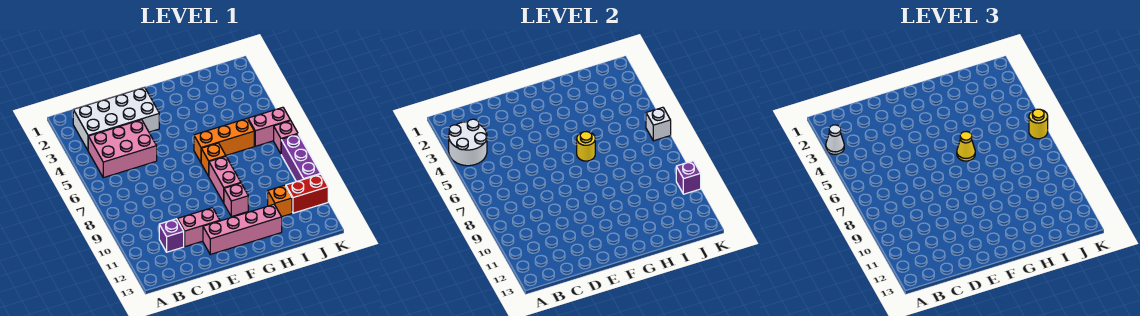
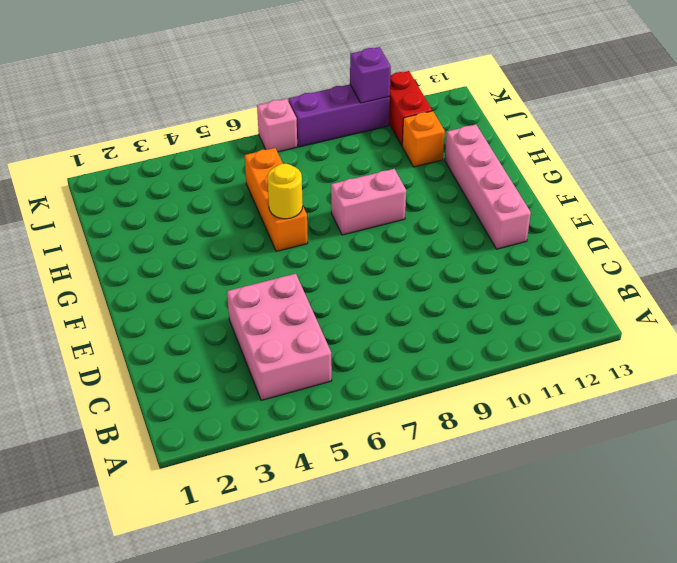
none -> white brick B2:E3 level 1
none -> purple brick C11 level 1
none -> pink brick D11:E11 level 1

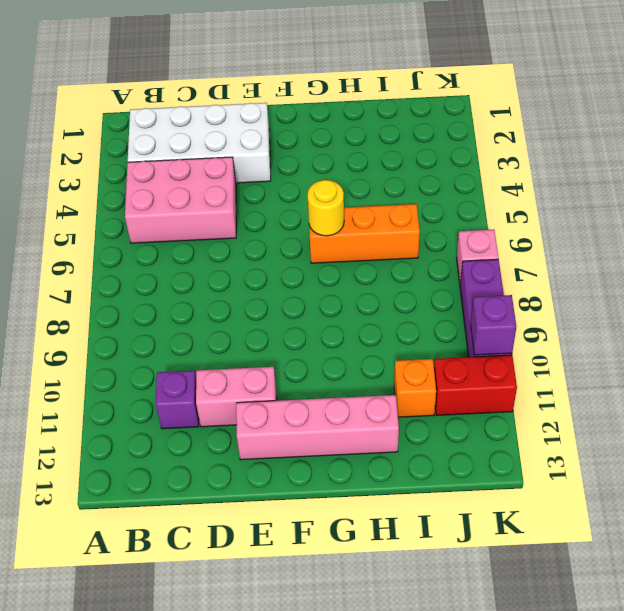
none -> orange brick G7 level 1
none -> pink brick G8:G9 level 1
none -> pink brick G10 level 1

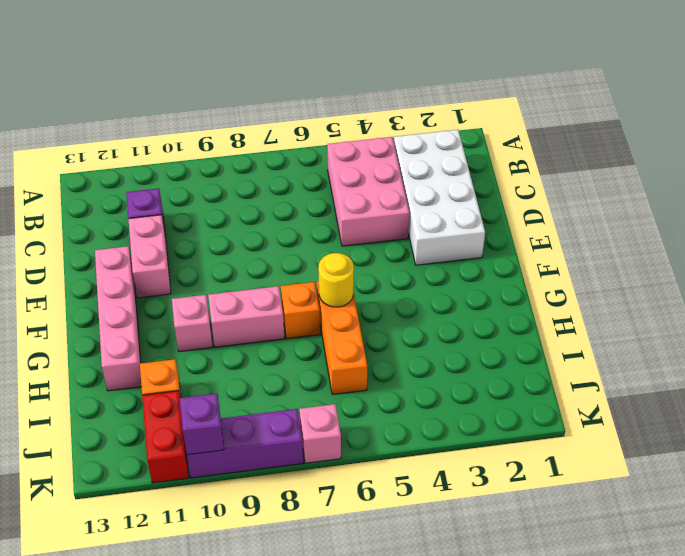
none -> pink brick J6:K6 level 1
none -> white round brick A3:B4 level 2
none -> white brick K6 level 2

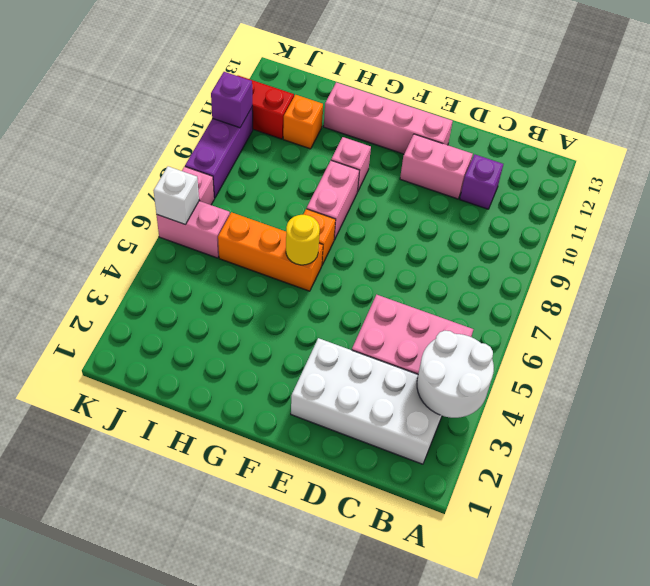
none -> white cone A3 level 3
none -> yellow cone G6 level 3
none -> yellow round brick K6 level 3

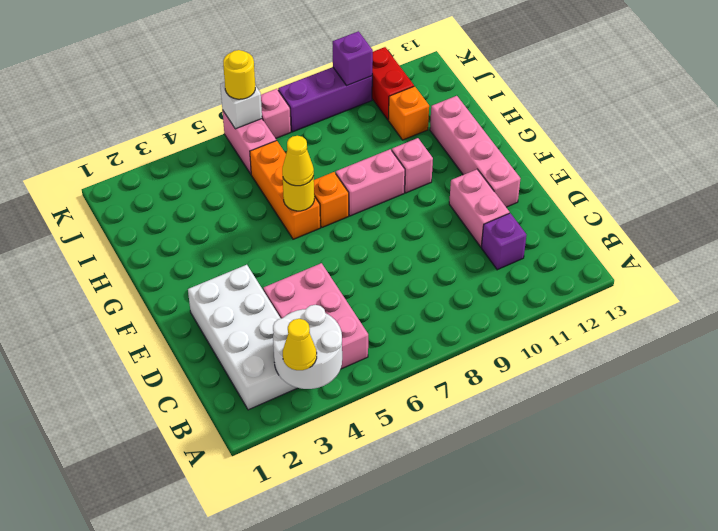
yellow cone A3 level 3 -> white cone A3 level 3

